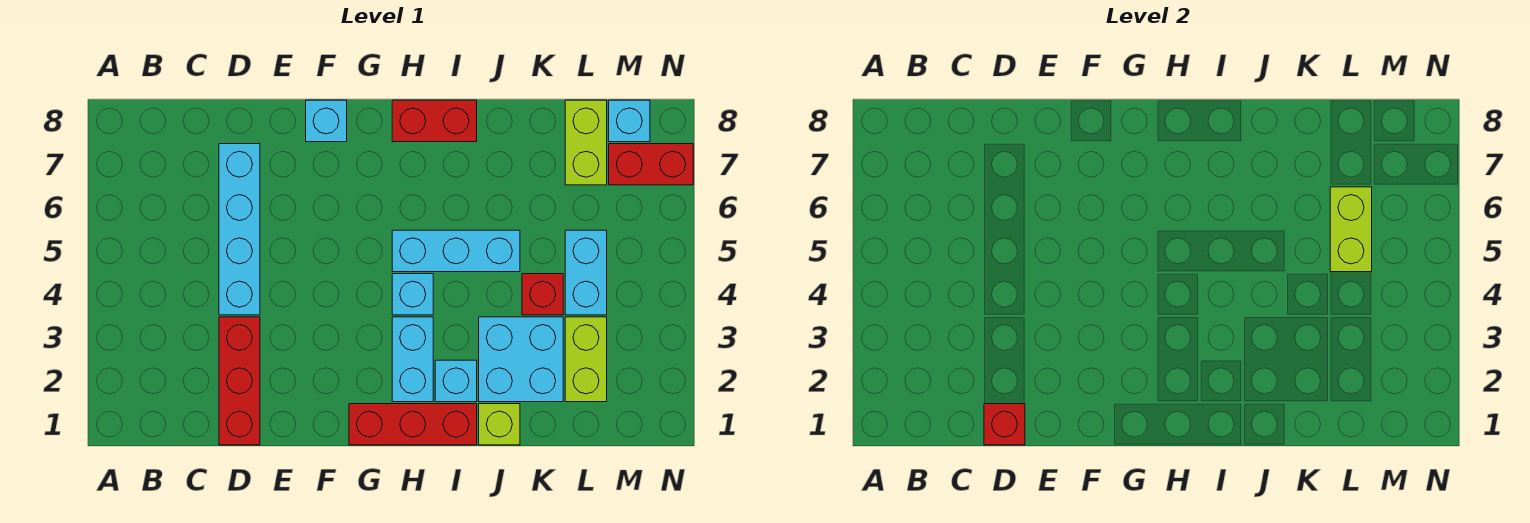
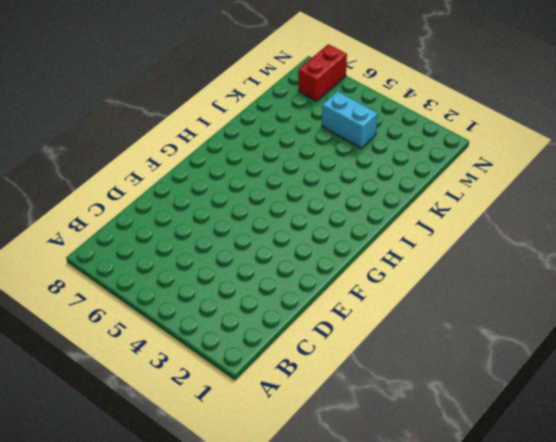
none -> red brick D1:D3 level 1
none -> cyan brick D4:D7 level 1
none -> cyan brick F8 level 1

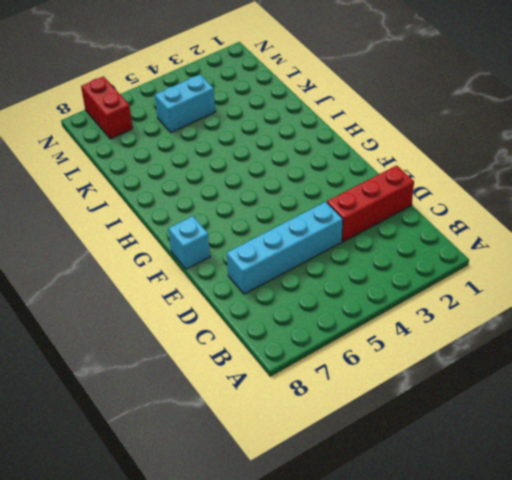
none -> red brick G1:I1 level 1
none -> cyan brick H2:H3 level 1
none -> cyan brick H4 level 1

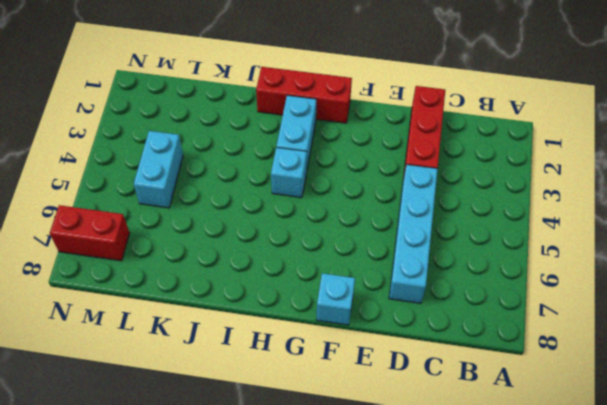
none -> cyan brick H5:J5 level 1
none -> red brick H8:I8 level 1
none -> cyan brick I2 level 1

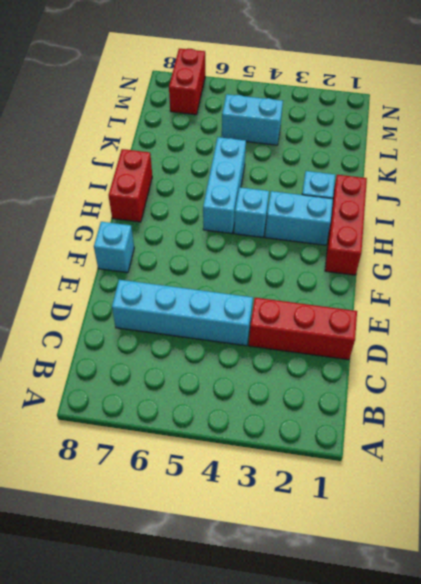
none -> lime brick J1 level 1
none -> cyan brick J2:K3 level 1
none -> red brick K4 level 1

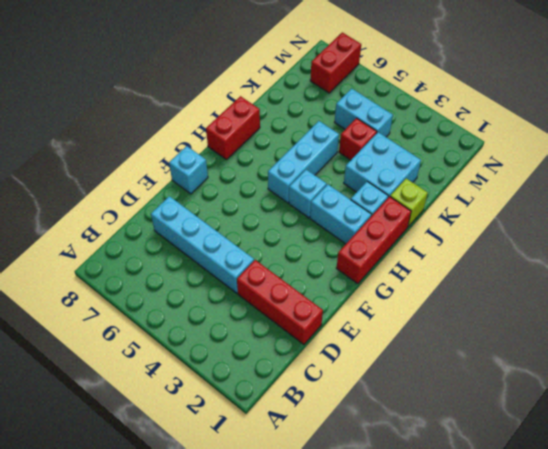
none -> lime brick L2:L3 level 1
none -> lime brick L7:L8 level 1
none -> cyan brick M8 level 1

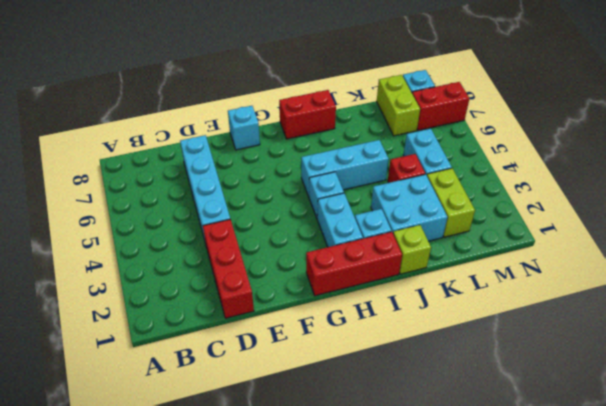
none -> red brick D1 level 2
none -> lime brick L5:L6 level 2

